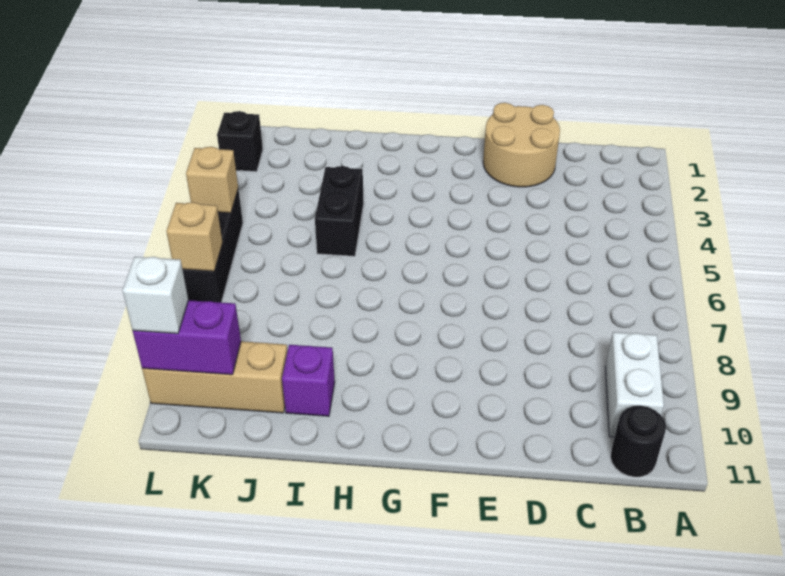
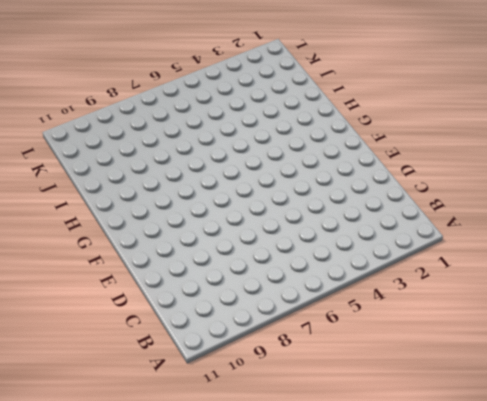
none -> white brick B9:B10 level 1
none -> black round brick B11 level 1
none -> tan round brick D1:E2 level 1

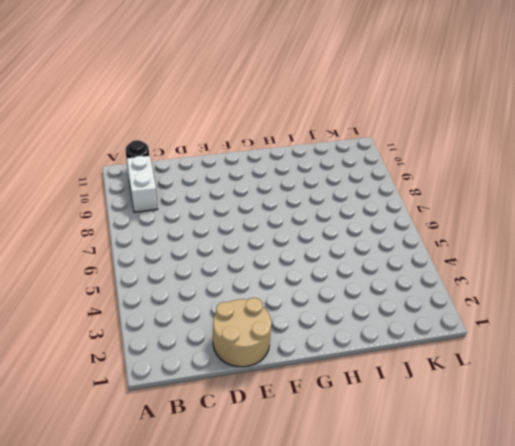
none -> black brick I4:I5 level 1
none -> purple brick I10 level 1
none -> tan brick J10:L10 level 1

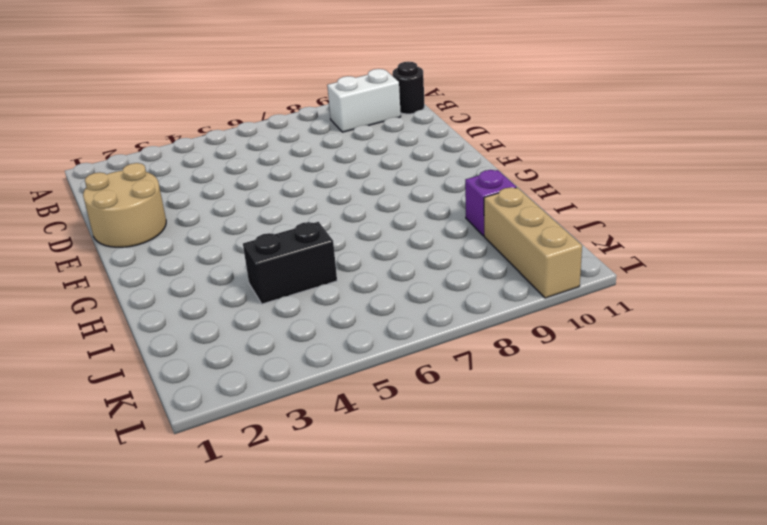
none -> black brick L2 level 1
none -> black brick L5:L7 level 1
none -> purple brick K10:L10 level 2

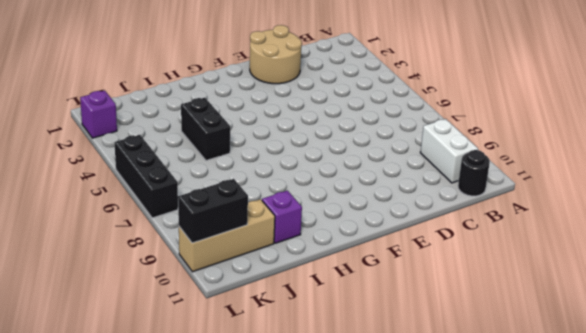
black brick K10:L10 level 2 -> purple brick K10:L10 level 2
purple brick L2 level 1 -> black brick L2 level 1
none -> tan brick L5 level 2
none -> tan brick L7 level 2
none -> white brick L10 level 3

